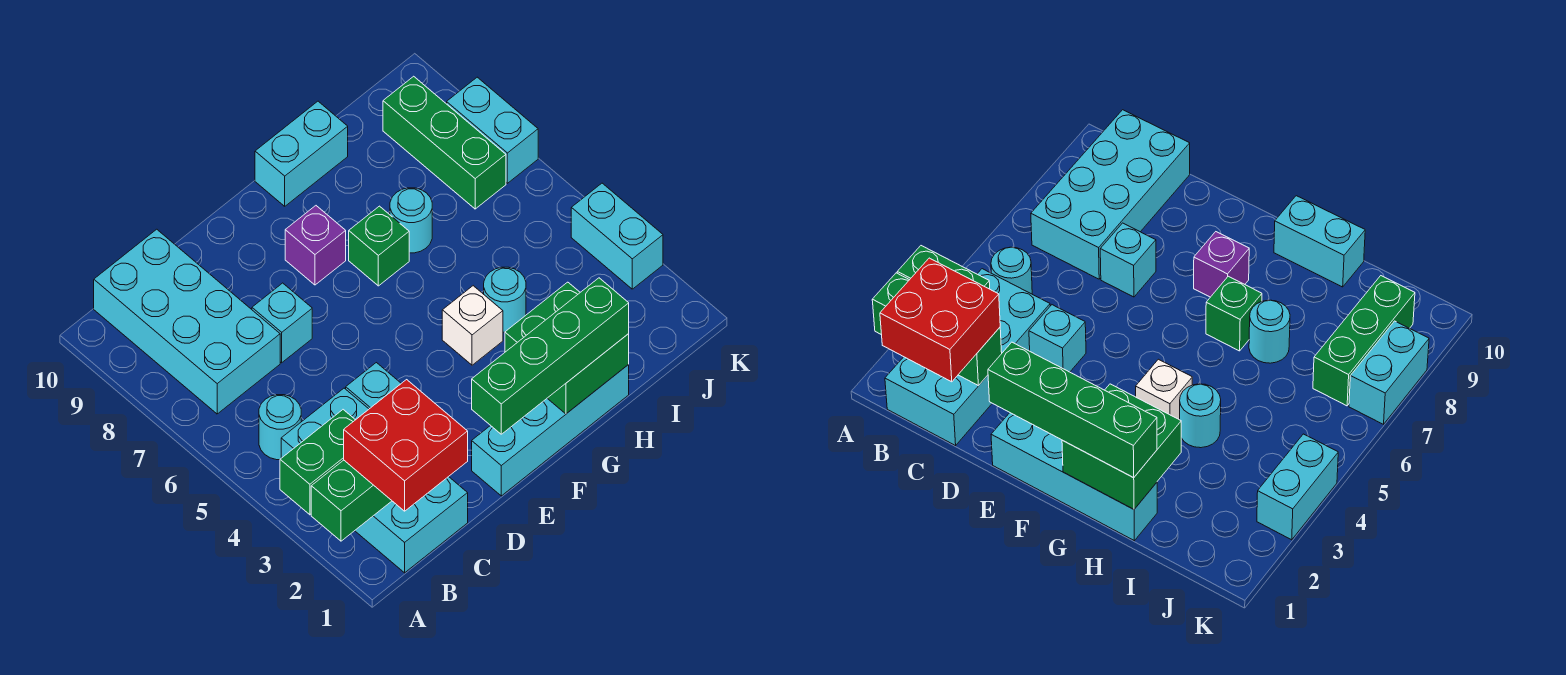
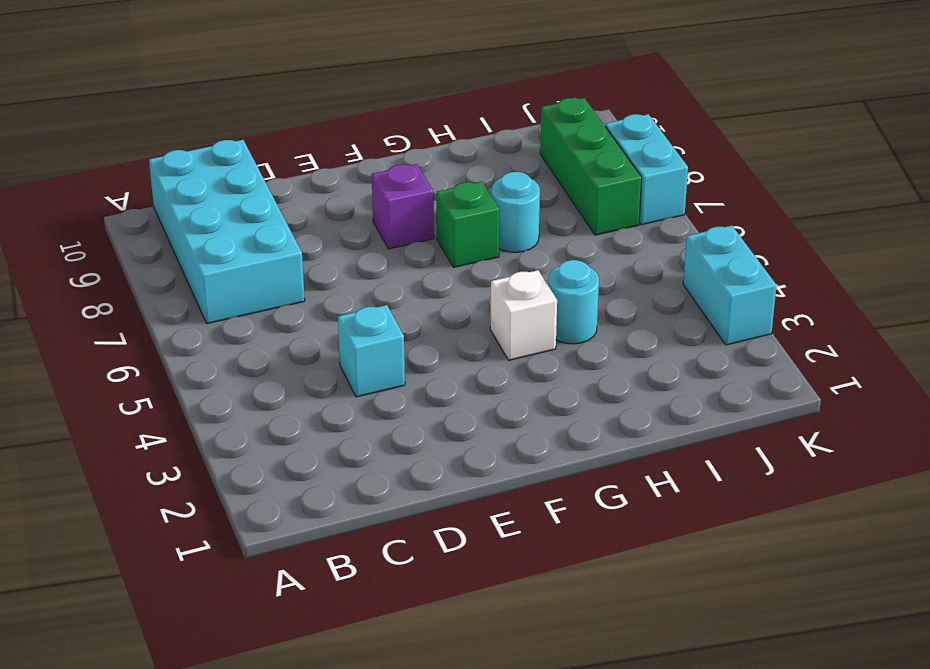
none -> cyan brick B1:C4 level 1
none -> cyan round brick B5 level 1
none -> cyan brick D7 level 1

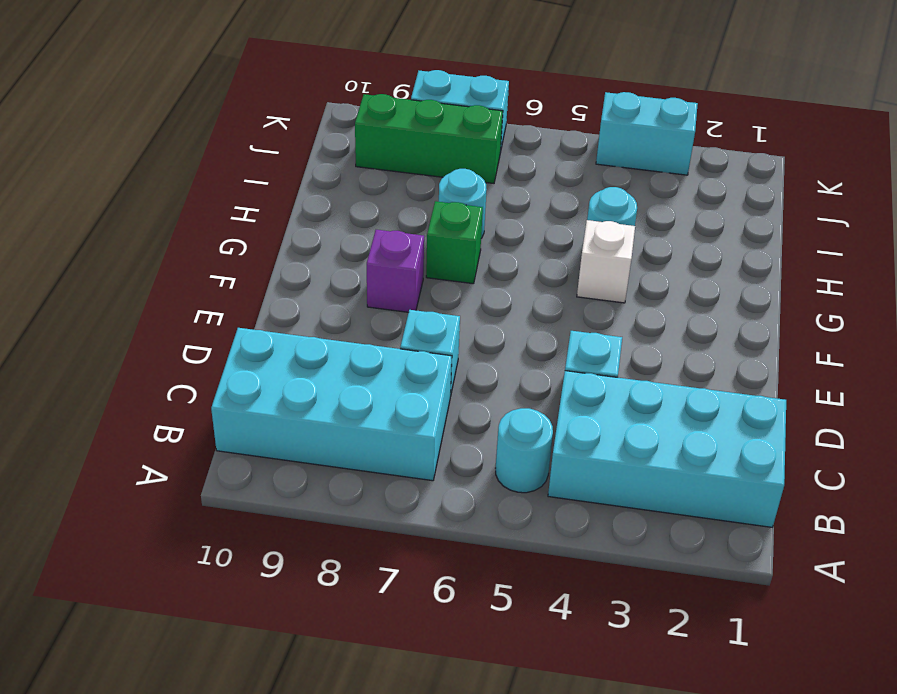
none -> cyan brick E1:H1 level 1
none -> cyan brick G10:H10 level 1
none -> green brick A2:C2 level 2

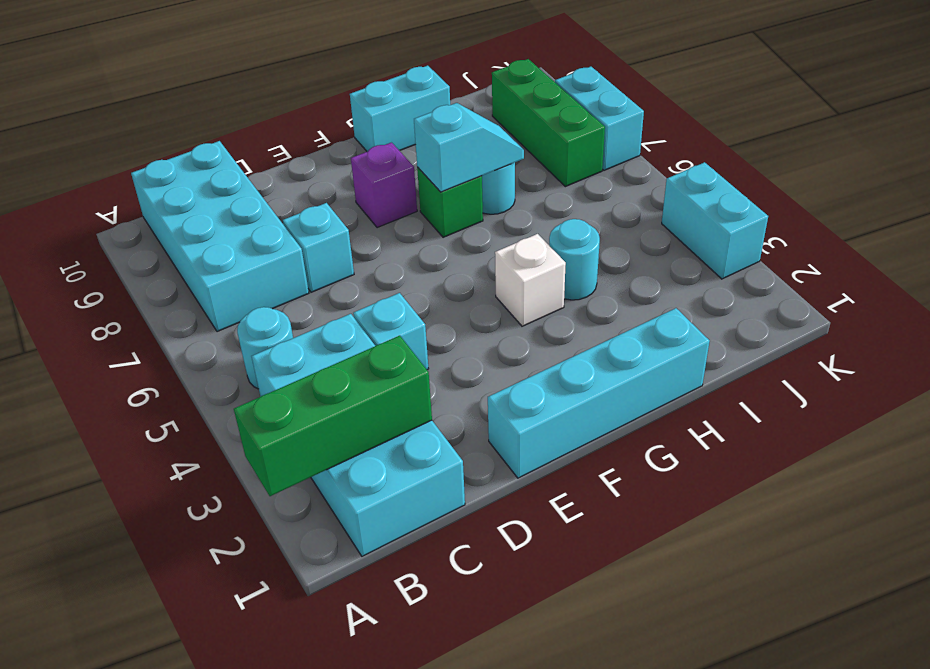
cyan slope G7:H7 level 2 top G -> none
none -> green brick A3:B3 level 2
none -> green brick G1:H2 level 2
none -> red brick B1:C2 level 3

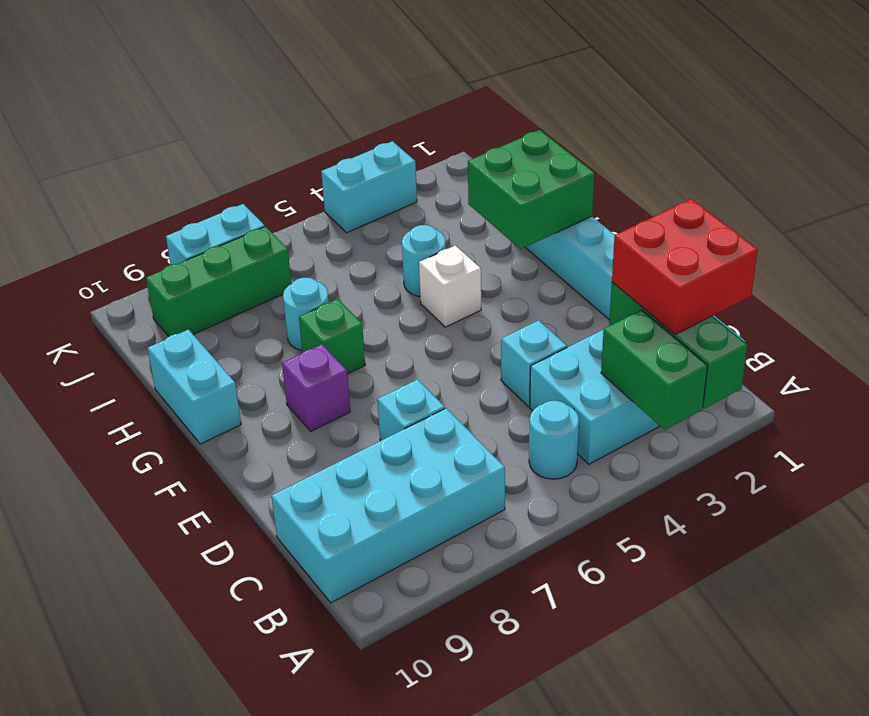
none -> green brick E1:H1 level 3

